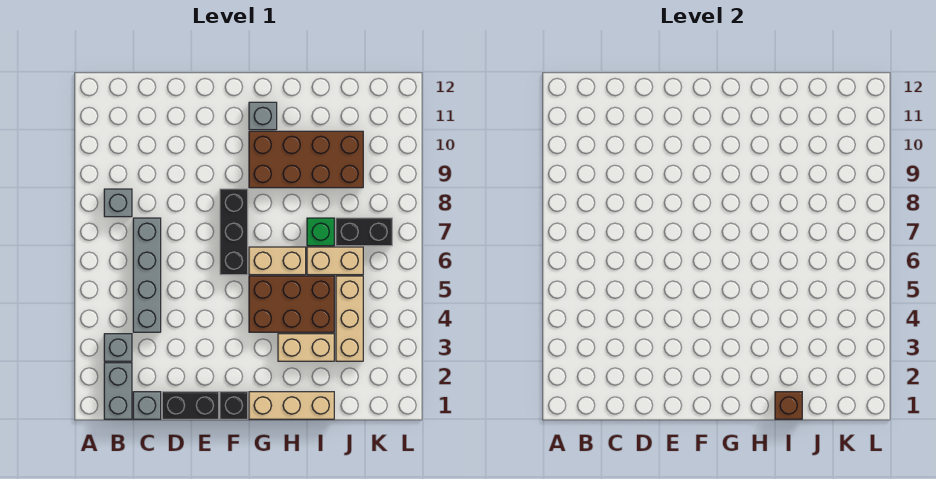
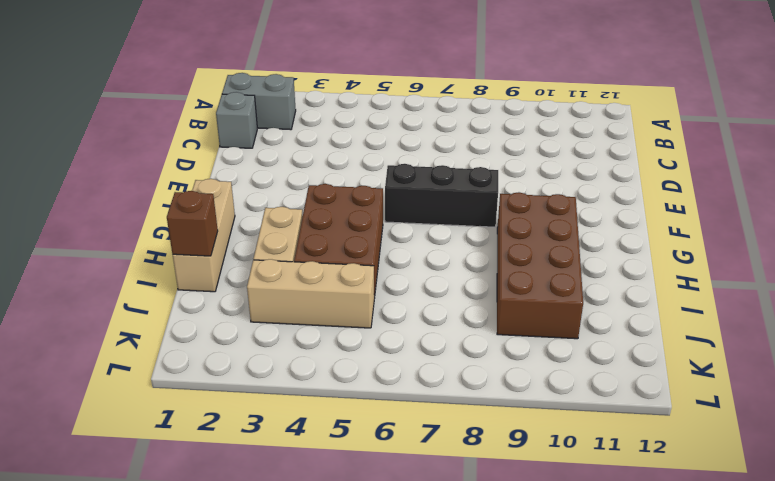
none -> grey brick B3 level 1
none -> grey brick B8 level 1
none -> grey brick C4:C7 level 1

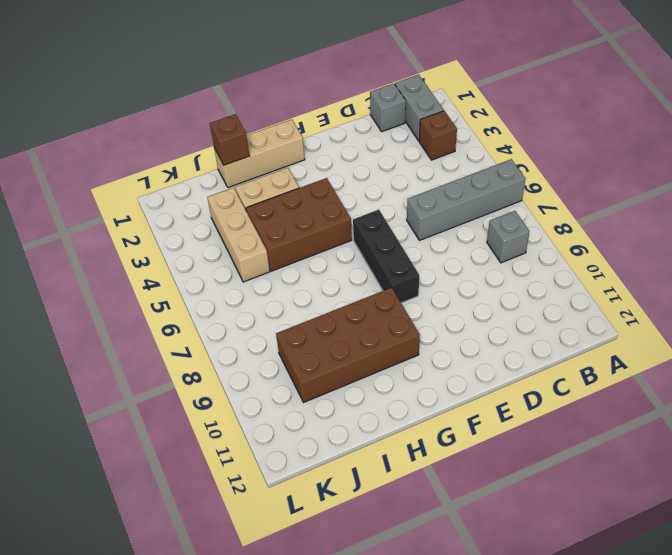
grey brick A6:D6 level 1 -> grey brick C4:C7 level 1
brown brick B3 level 1 -> grey brick B3 level 1
none -> black brick D1:E1 level 1
none -> black brick F1 level 1
none -> tan brick G6:H6 level 1

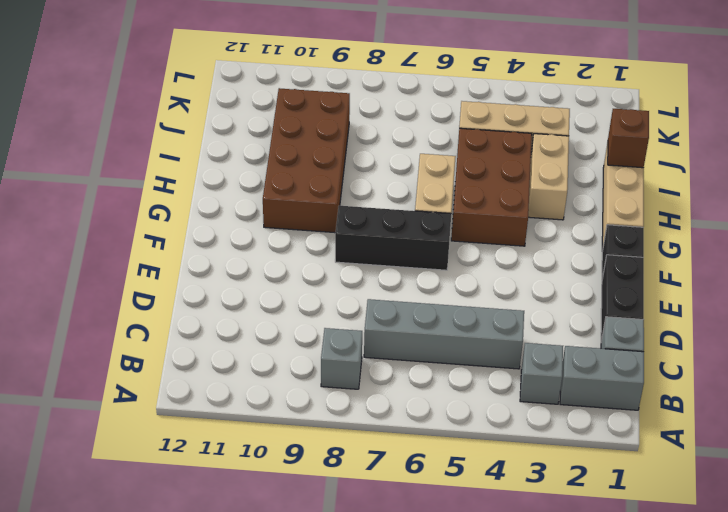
none -> grey brick G11 level 1
none -> tan brick I6:J6 level 1
none -> green brick I7 level 1

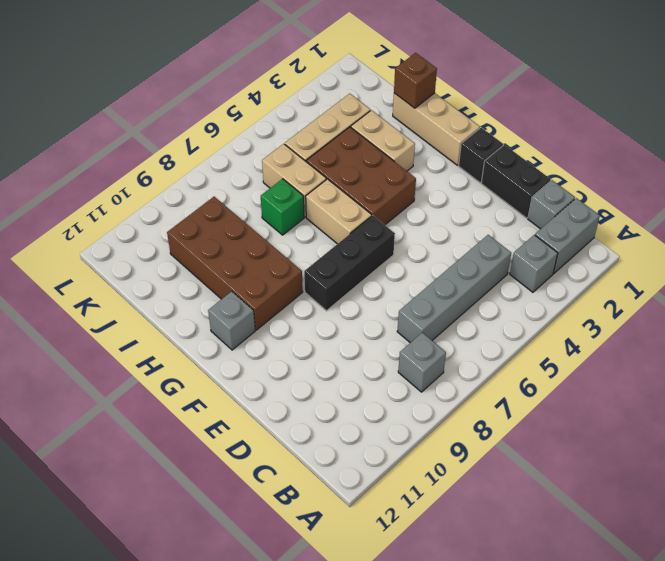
none -> black brick J7:K7 level 1

